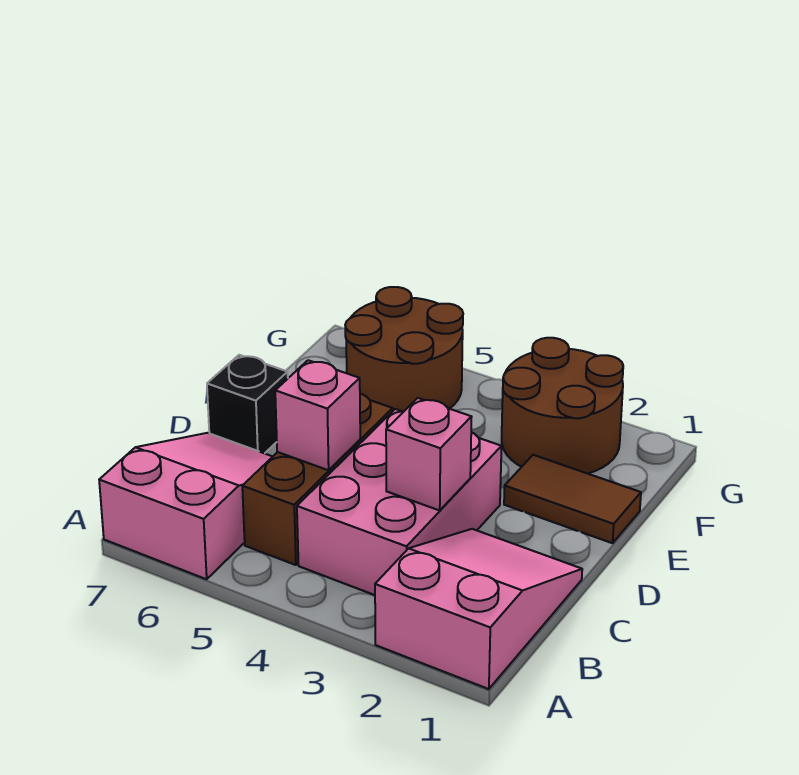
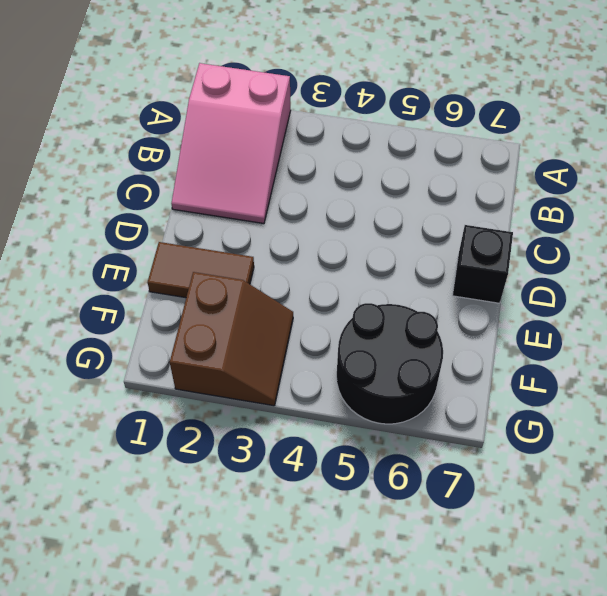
brown slope F2:G3 level 1 top 2 -> brown round brick F2:G3 level 1
black round brick F5:G6 level 1 -> brown round brick F5:G6 level 1
none -> pink slope A6:C7 level 1 top A
none -> pink brick B3:D4 level 1

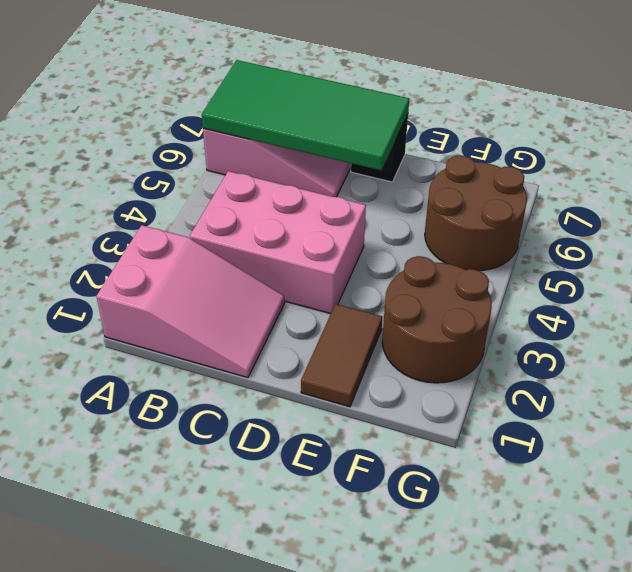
green tile A6:D7 level 2 -> none
none -> brown brick B5:D5 level 1
none -> pink brick C3 level 2

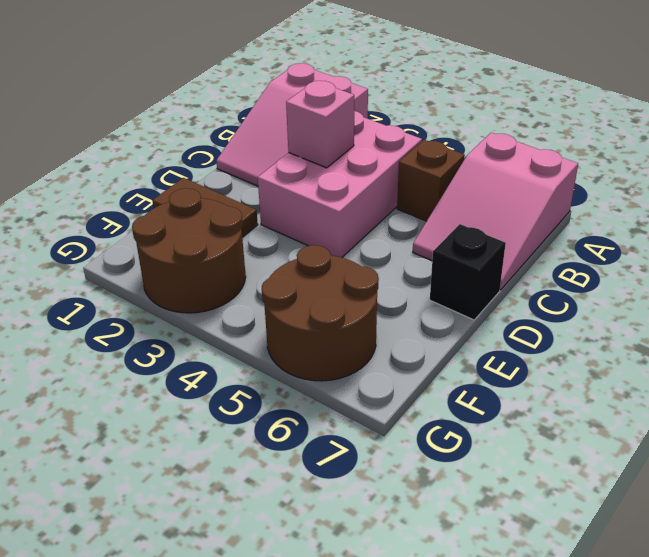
brown brick B5 level 1 -> brown brick B5:D5 level 1
none -> pink brick C5 level 2

